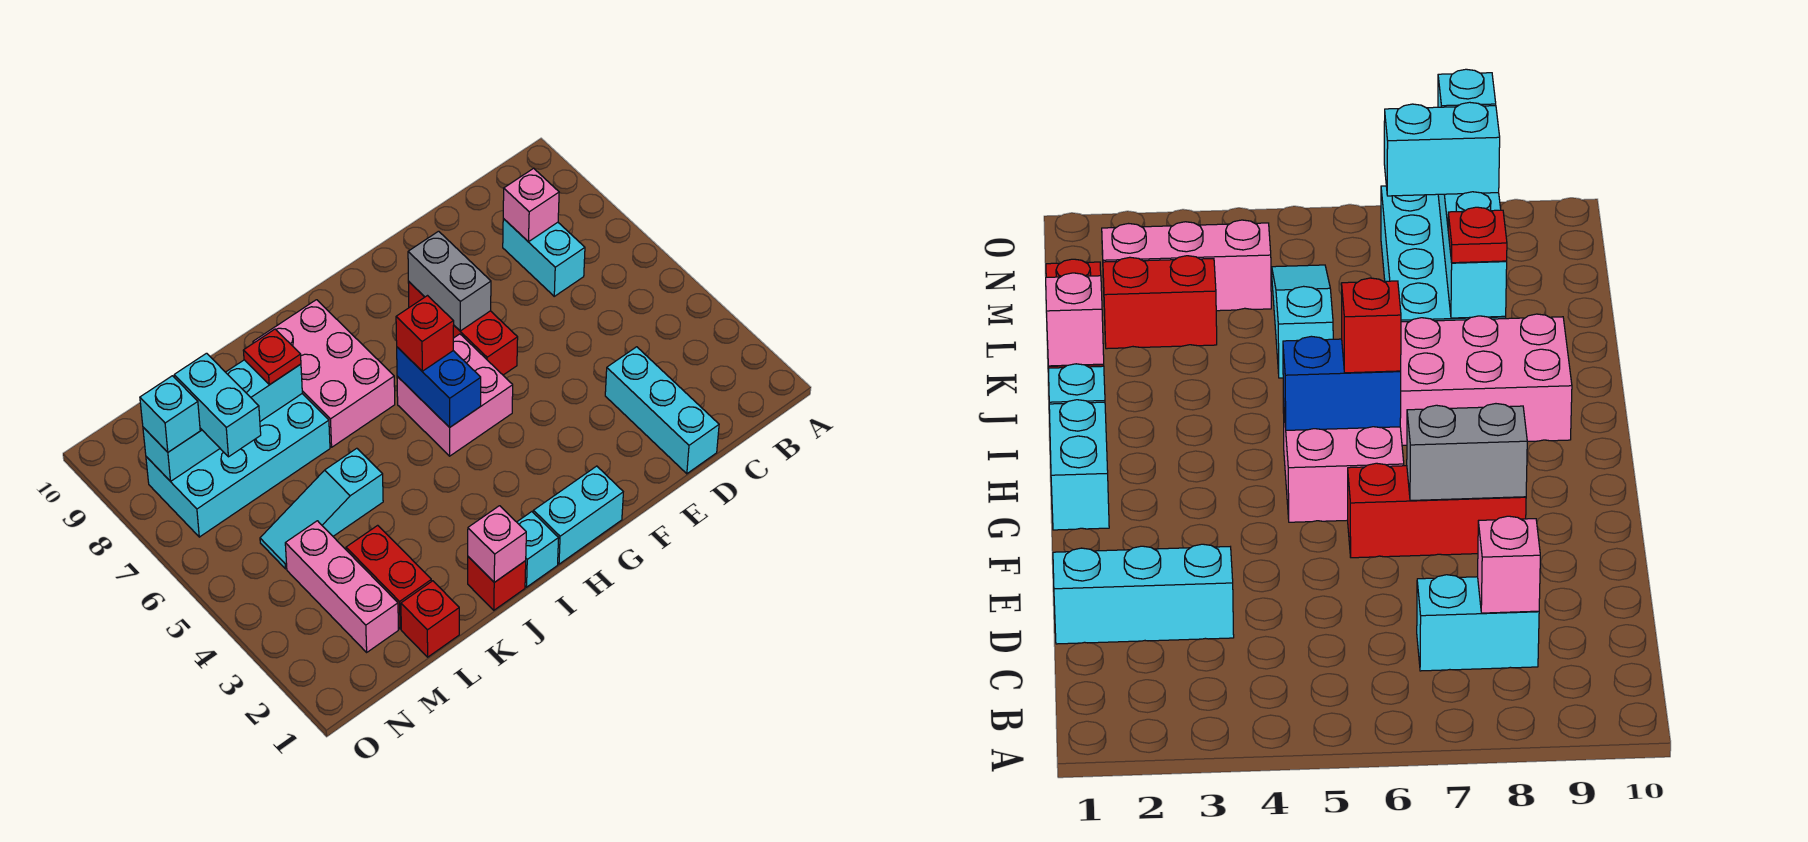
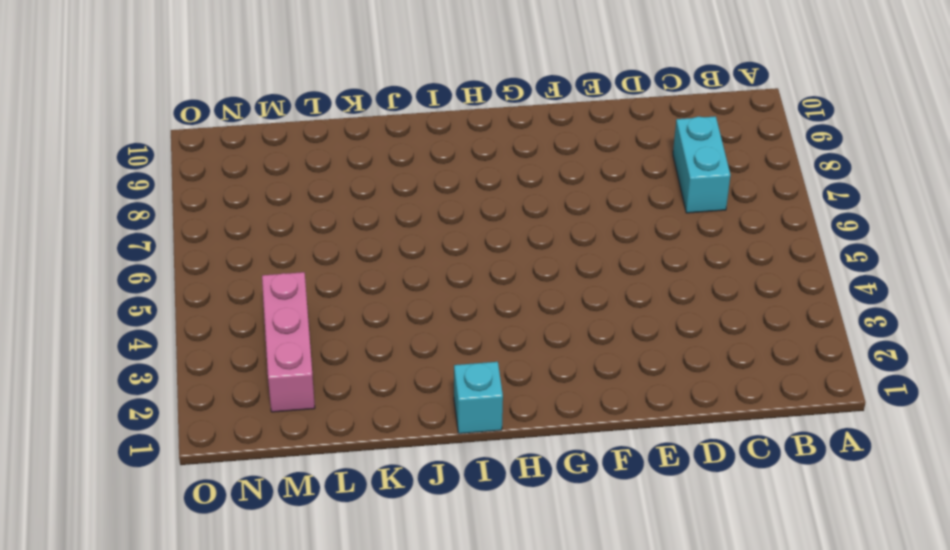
none -> cyan brick D1:D3 level 1
none -> red brick F6:F8 level 1
none -> cyan brick G1:H1 level 1

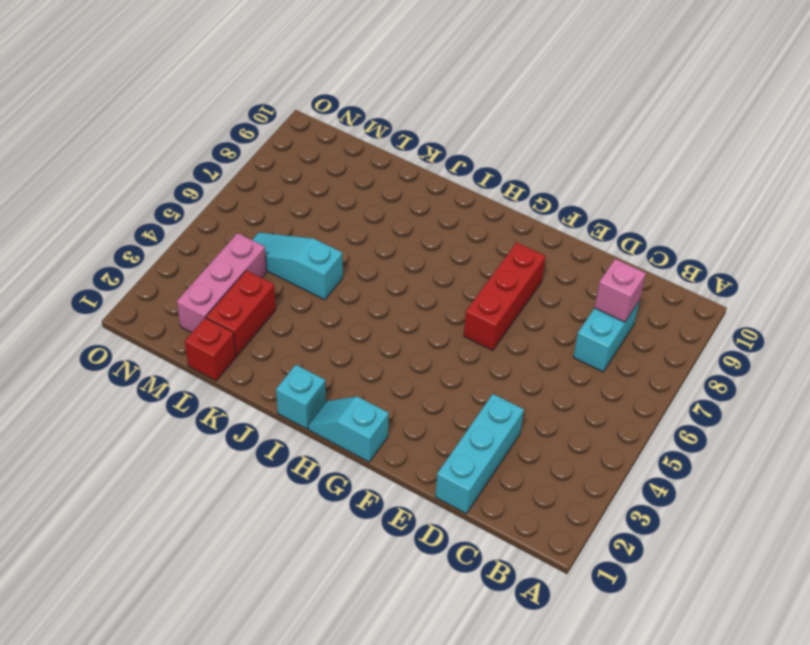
cyan slope G1:H1 level 1 top G -> cyan brick G1:H1 level 1
none -> pink brick G5:H6 level 1
none -> pink brick I7:J9 level 1
none -> red brick J1 level 1

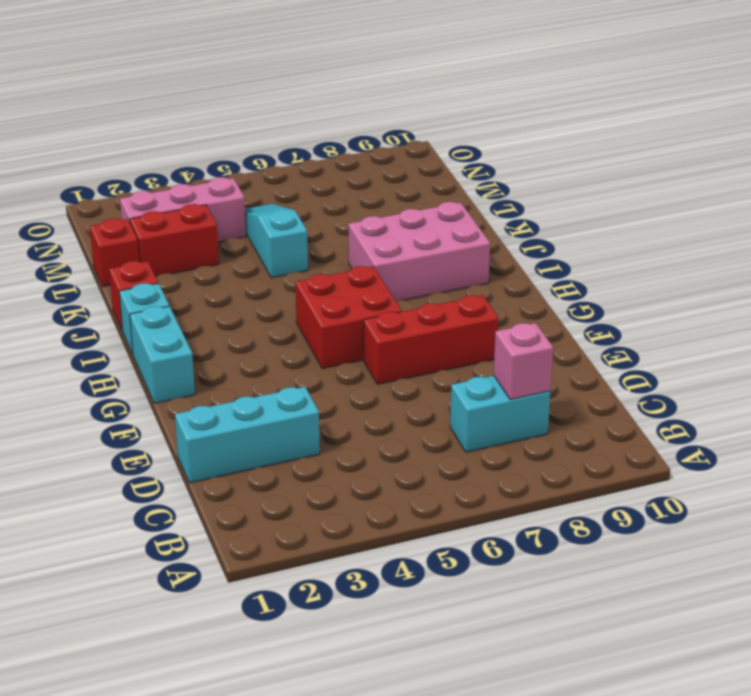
red brick G5:H6 level 1 -> pink brick G5:H6 level 1
none -> cyan brick K7:N8 level 1
none -> grey brick F7:F8 level 2
none -> blue brick H5:H6 level 2

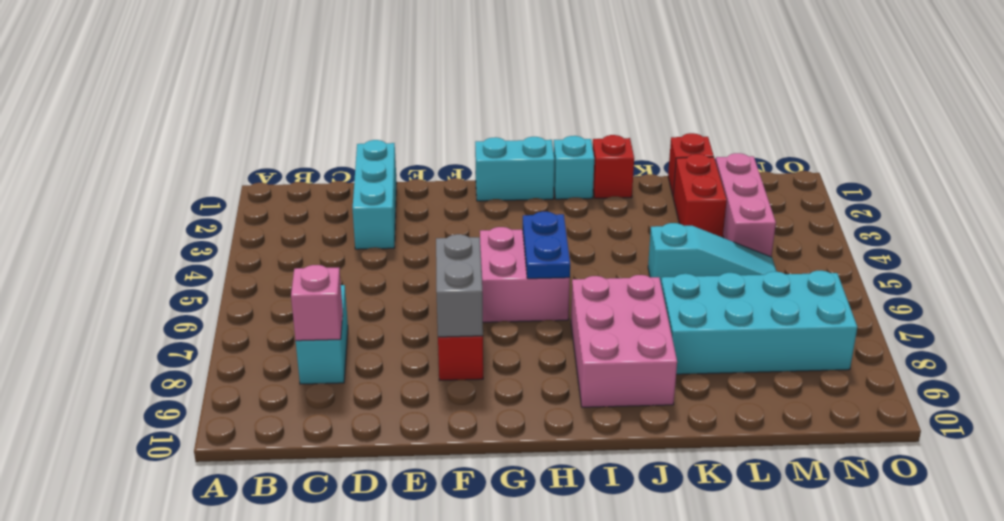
blue plate H5:H6 level 2 -> blue brick H5:H6 level 2
none -> pink brick J1 level 2
none -> cyan brick K8:N8 level 2
none -> red brick H6 level 3

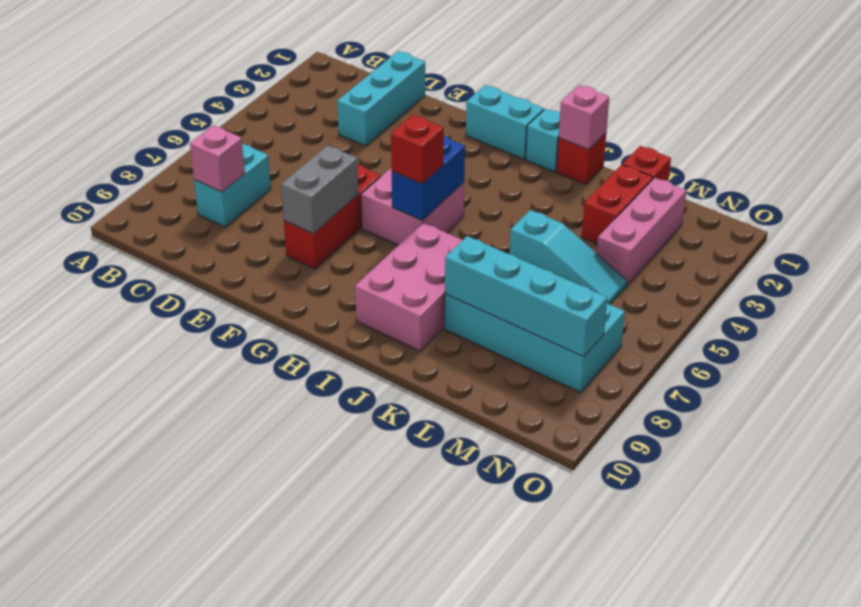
none -> red plate K8 level 3
none -> cyan brick M7:M8 level 3
none -> cyan brick N8 level 3

